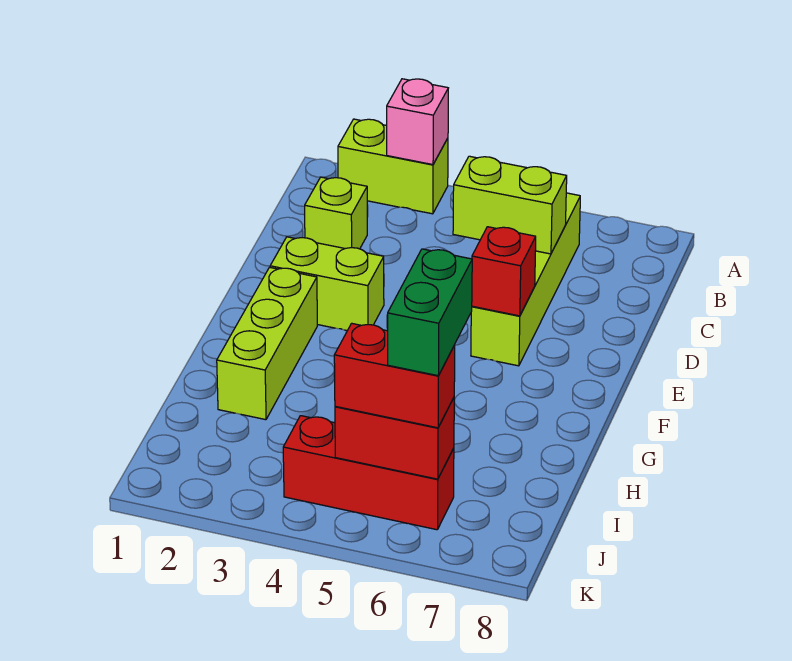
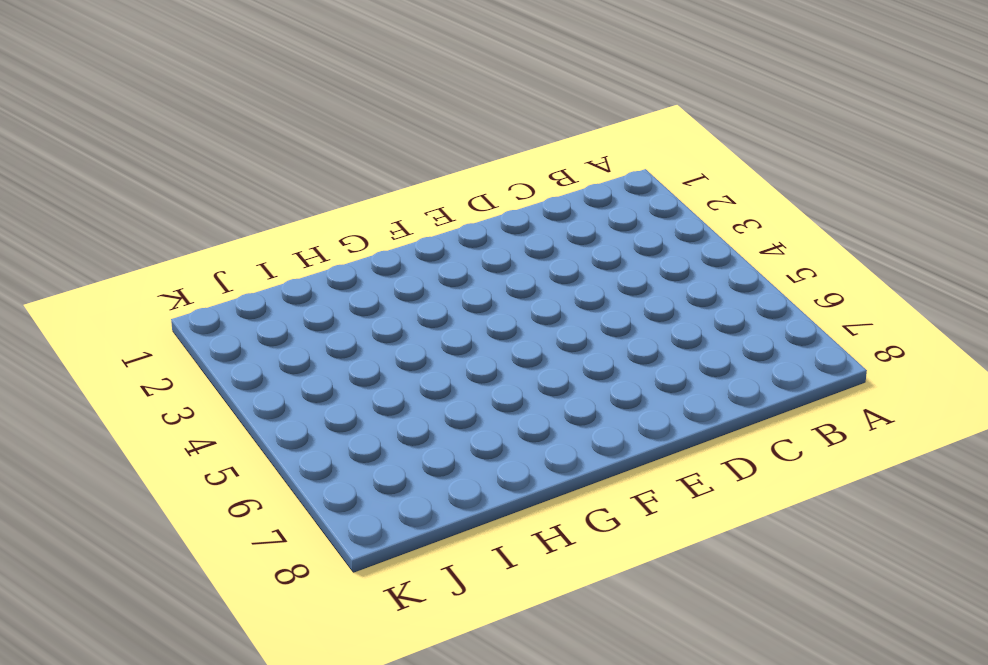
none -> lime brick A2:A3 level 1
none -> lime brick B6:E6 level 1
none -> lime brick C2 level 1

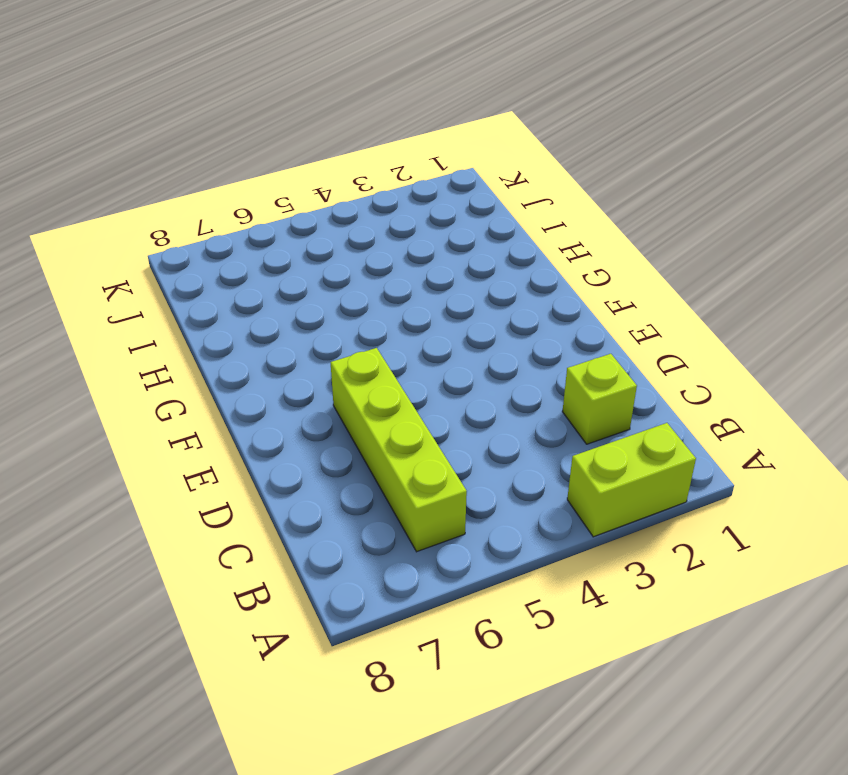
none -> lime brick E2:E3 level 1
none -> lime brick F2:H2 level 1
none -> red brick J4:J6 level 1

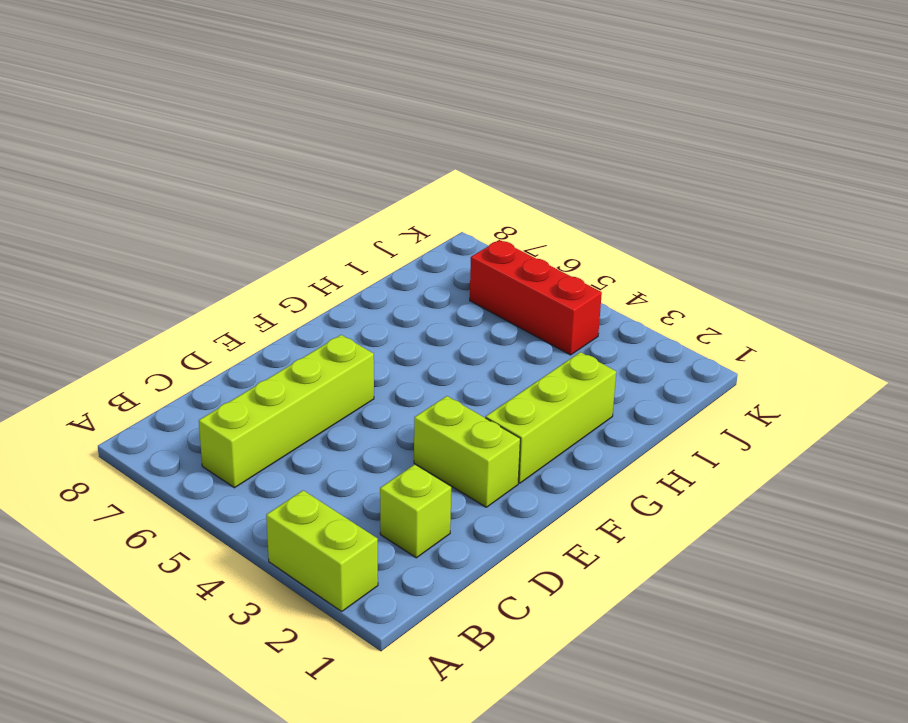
none -> pink brick A3 level 2
none -> lime brick C5:C6 level 2
none -> red brick E6 level 2

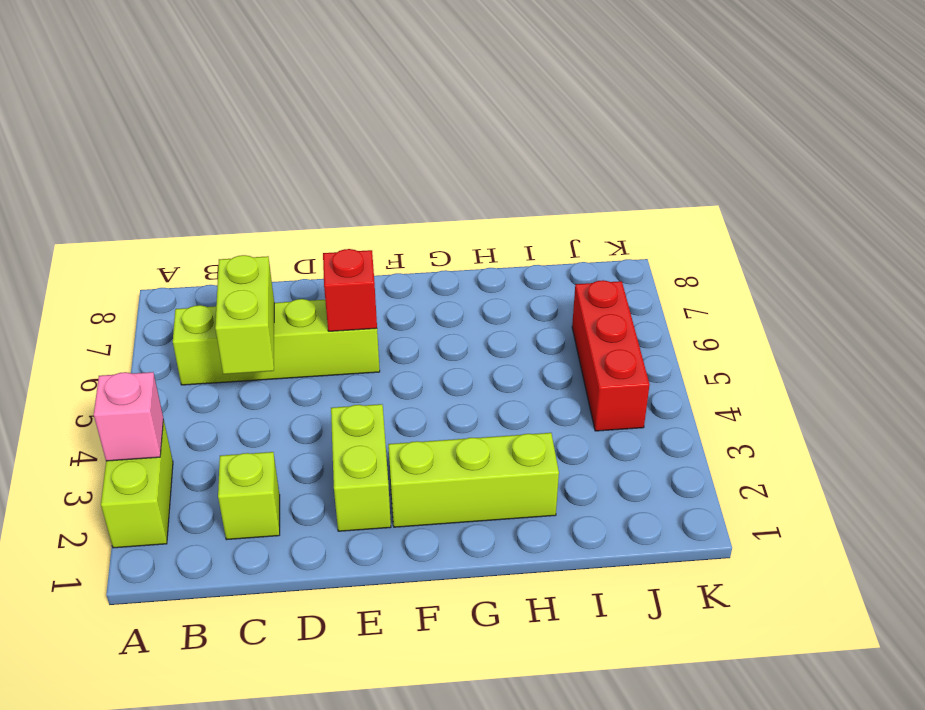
none -> red brick J5:J6 level 2
none -> red brick J5:J6 level 3
none -> green brick I6:J6 level 4

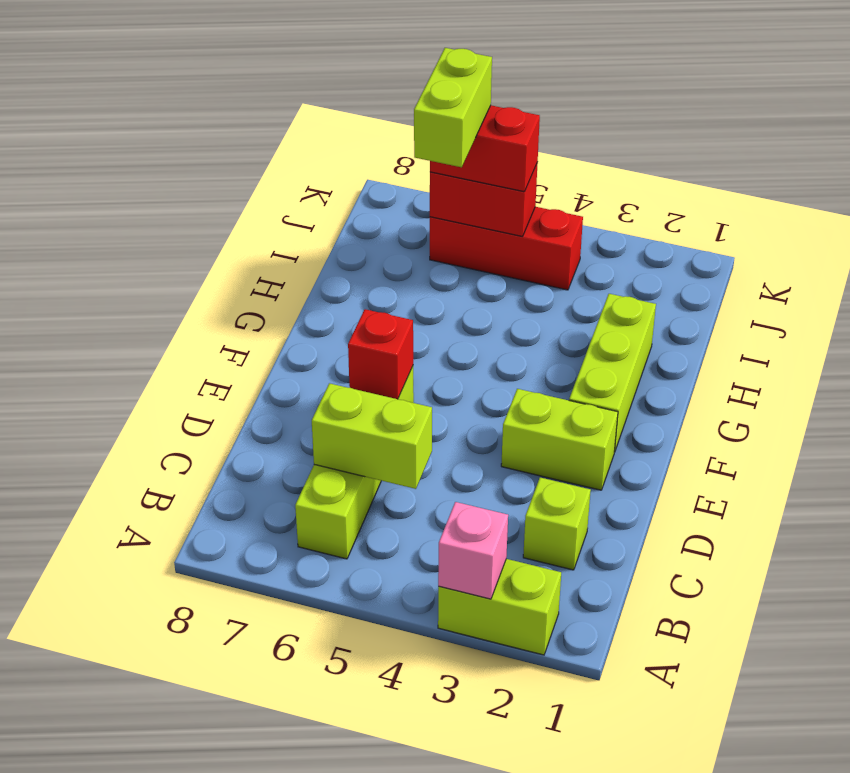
lime brick I6:J6 level 4 -> green brick I6:J6 level 4

